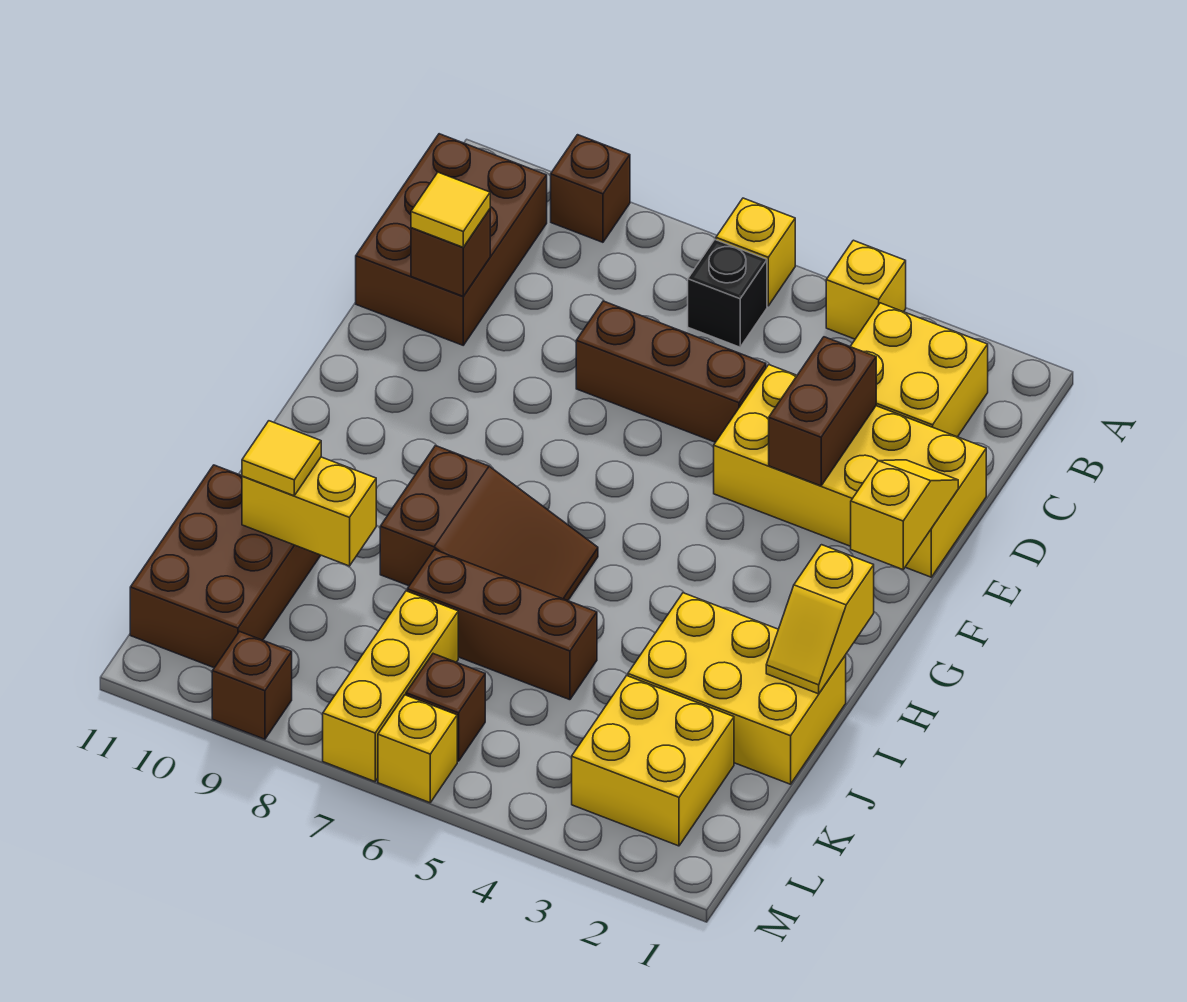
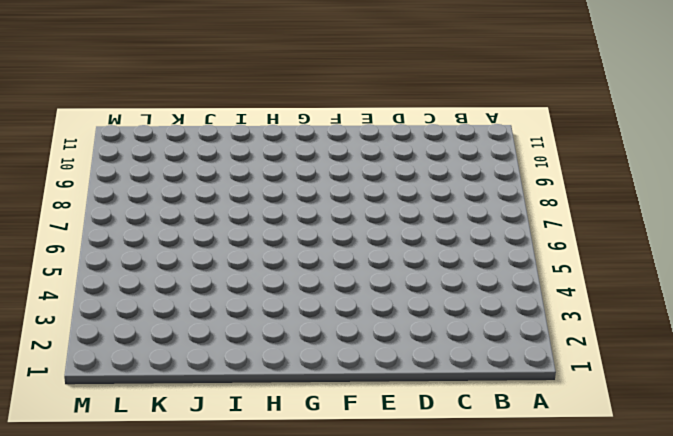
none -> yellow brick A4 level 1
none -> yellow brick A6 level 1
none -> brown brick A9 level 1

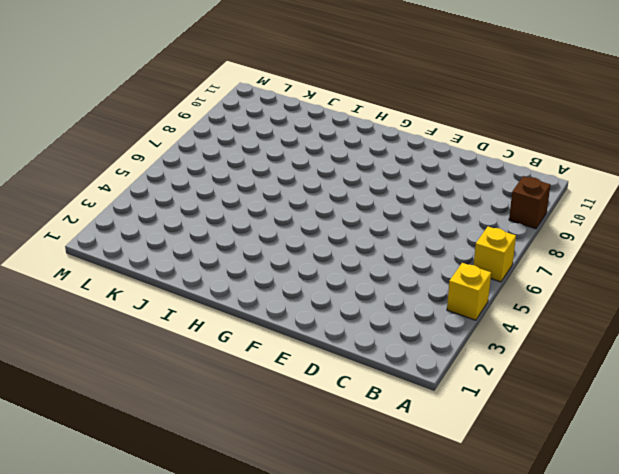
none -> yellow brick B2:C3 level 1
none -> black brick B6 level 1
none -> brown brick B10:D11 level 1

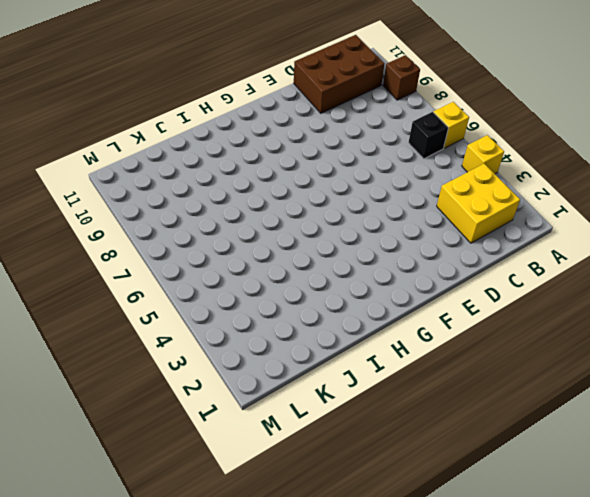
none -> yellow brick D1:E4 level 1
none -> brown brick D5:D7 level 1
none -> brown slope H6:I8 level 1 top 8

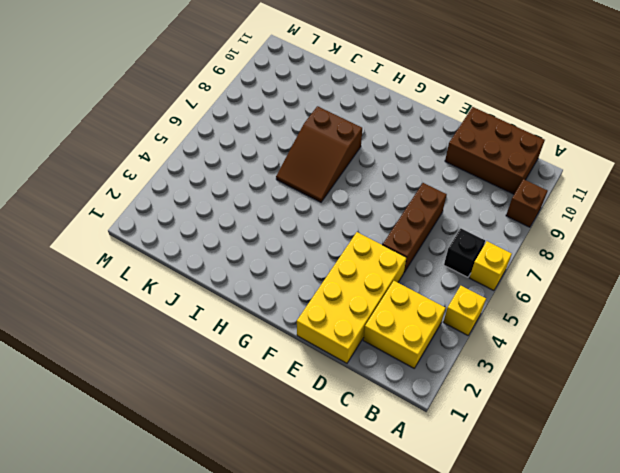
none -> yellow brick I1:J3 level 1
none -> brown brick J5:J7 level 1
none -> brown brick J10:L11 level 1

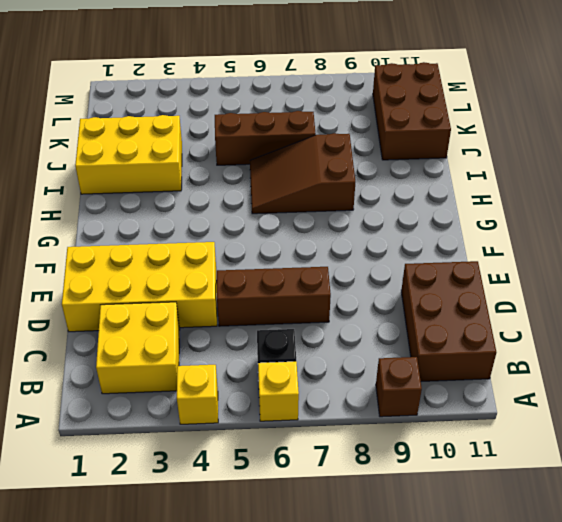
none -> yellow brick K2:L3 level 1
none -> yellow brick K7:M7 level 1
none -> brown brick L6 level 1

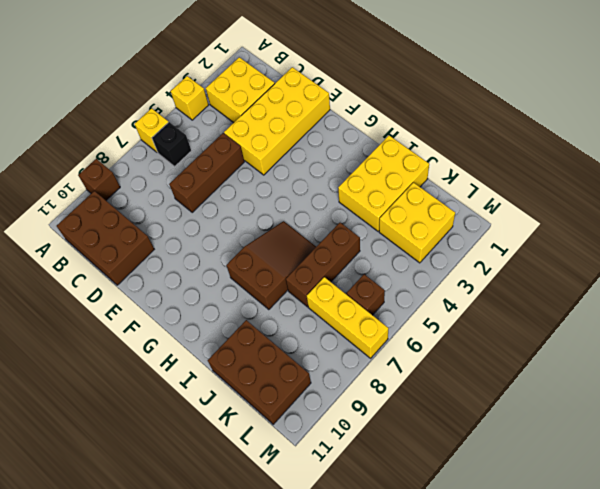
none -> yellow brick M6 level 1
none -> brown brick M9 level 1
none -> brown brick D3:E3 level 2

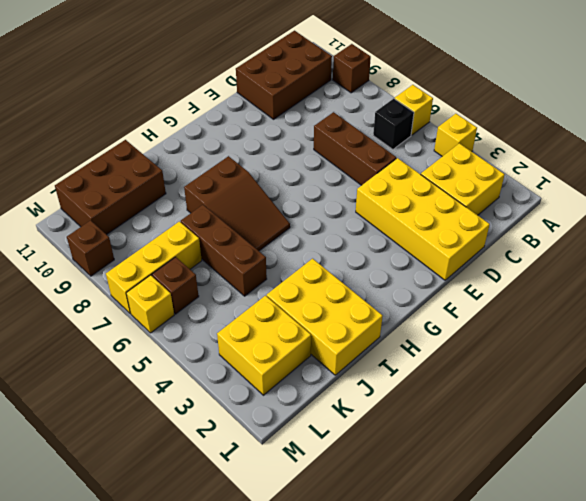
none -> brown brick D3:E3 level 2
none -> brown brick D10 level 2
none -> yellow slope E1:F1 level 2 top F

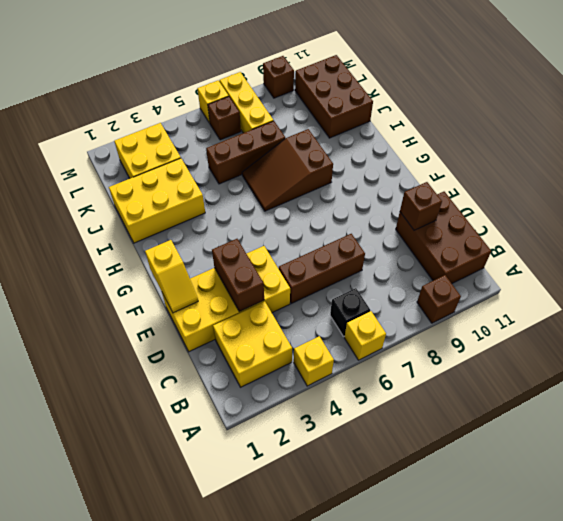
none -> yellow slope H1:I1 level 2 top H
none -> yellow brick J9:J10 level 2
none -> yellow tile D10 level 3

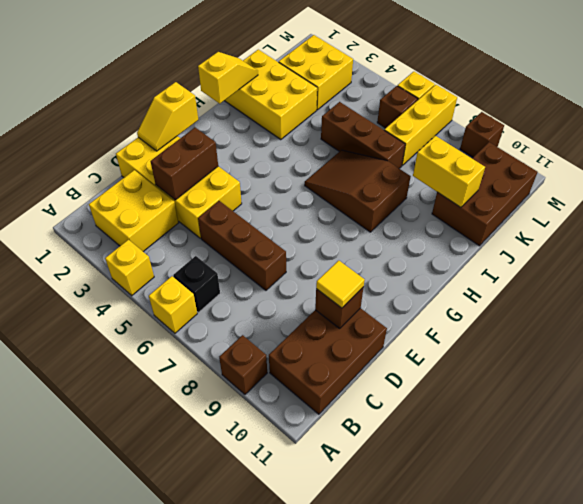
none -> yellow tile J10 level 3

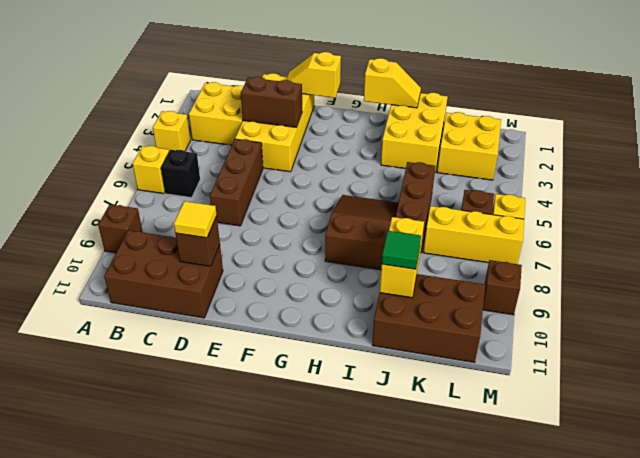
green tile J10 level 3 -> yellow tile J10 level 3

